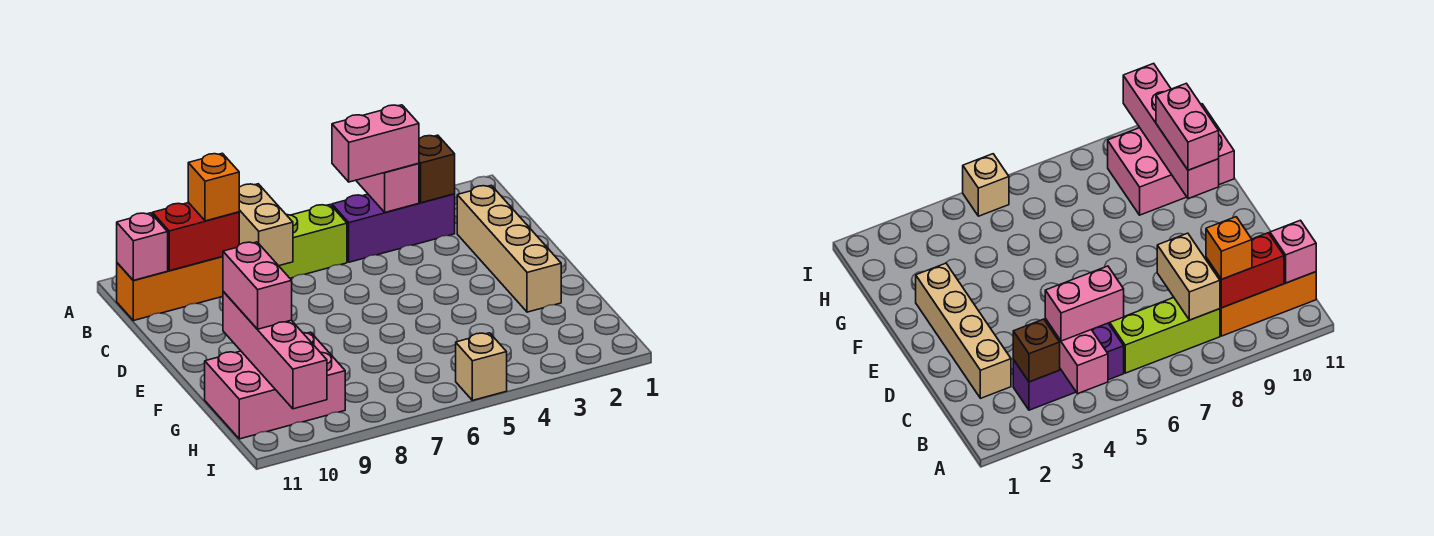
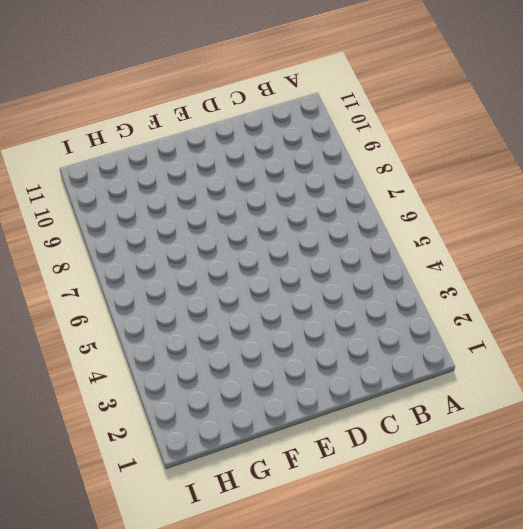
none -> purple brick B3:B5 level 1
none -> lime brick B6:B8 level 1
none -> orange brick B9:B11 level 1

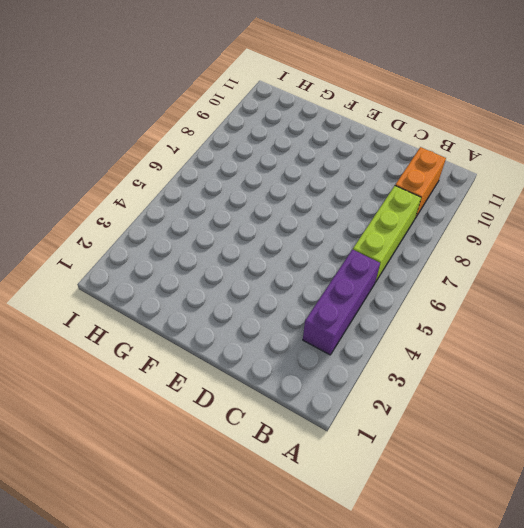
orange brick B9:B10 level 1 -> orange brick B9:B11 level 1
none -> tan brick C2:F2 level 1
none -> pink brick G9:H11 level 1
none -> tan brick I5 level 1

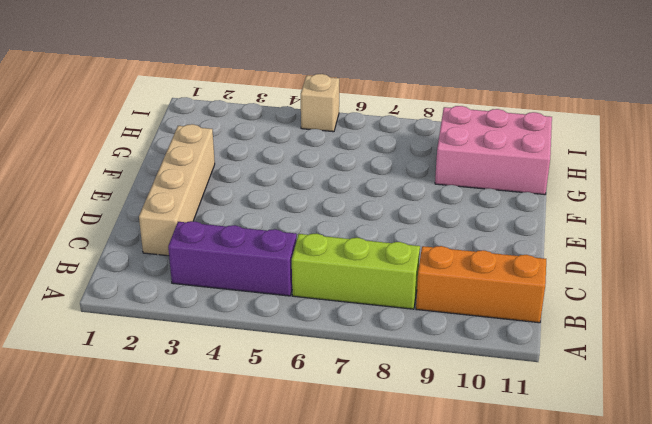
none -> pink brick A4:B4 level 2
none -> brown brick B3 level 2
none -> tan brick B8:C8 level 2

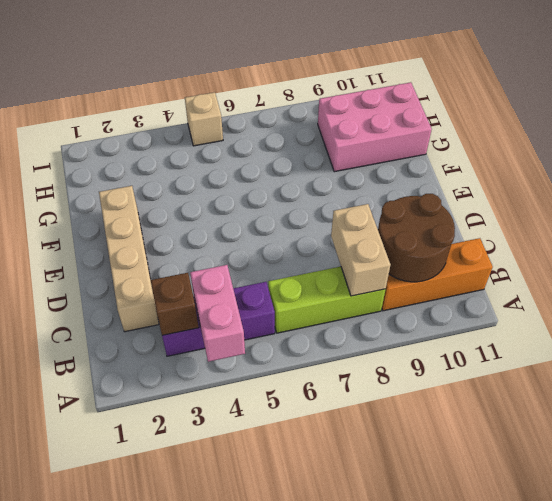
brown round brick B9:C10 level 2 -> red brick B9:B10 level 2
none -> pink brick B11 level 2
none -> pink brick F10:I10 level 2
none -> pink brick B4:B5 level 3

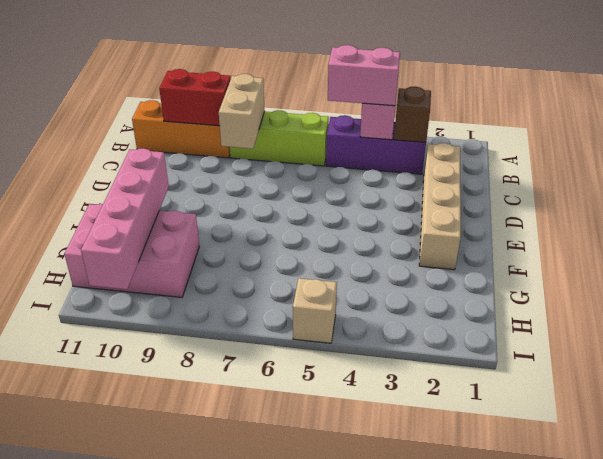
none -> pink brick B11 level 2
none -> orange brick B9 level 3
none -> pink brick F10:G10 level 3

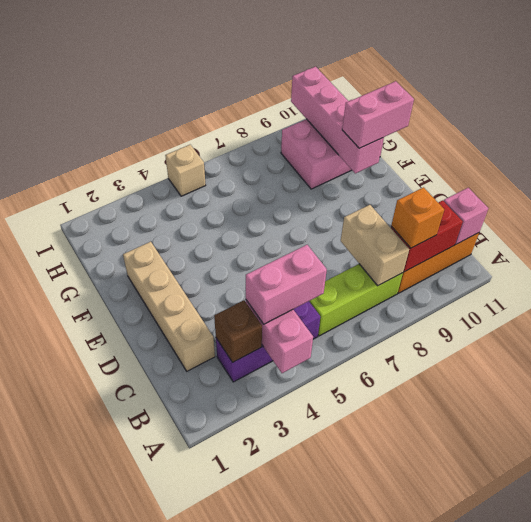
pink brick F10:F11 level 3 -> pink brick F10:G10 level 3

